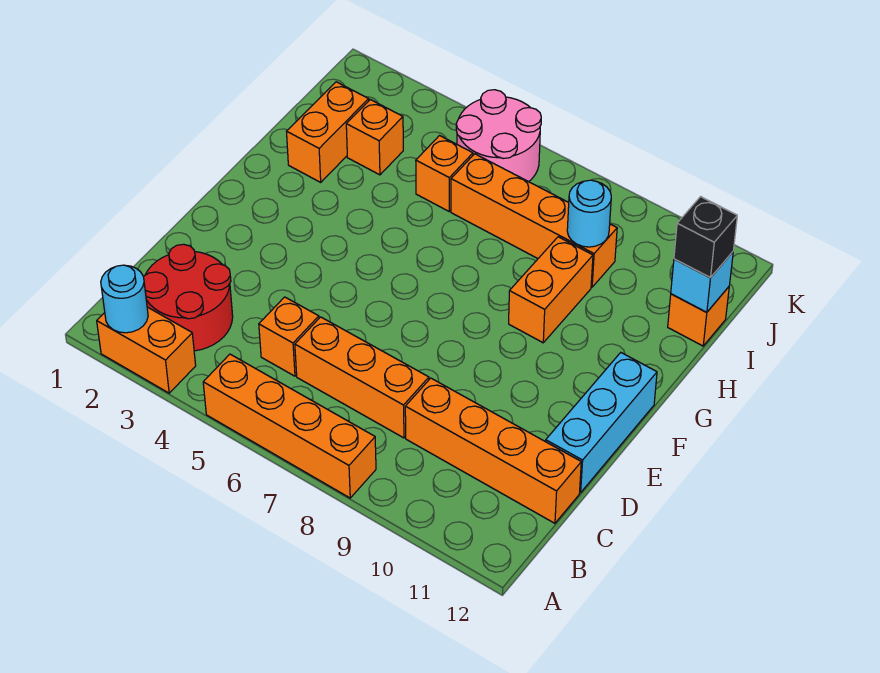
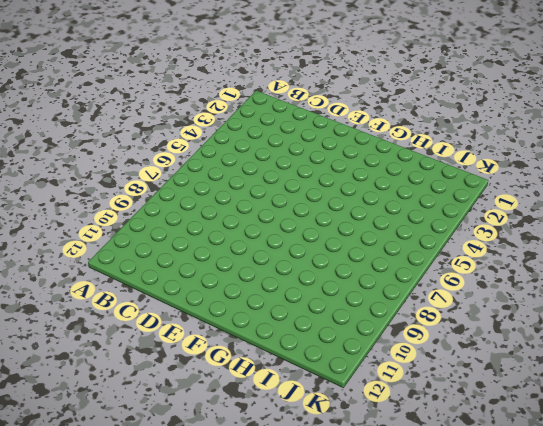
none -> orange brick A2:A3 level 1
none -> orange brick A5:A8 level 1
none -> red round brick B2:C3 level 1

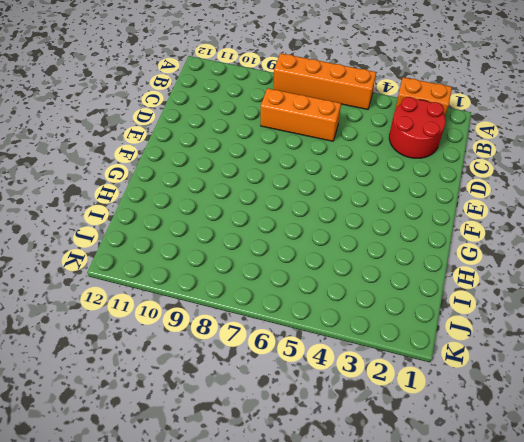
none -> orange brick C5 level 1
none -> orange brick C9:C12 level 1
none -> cyan brick D12:F12 level 1

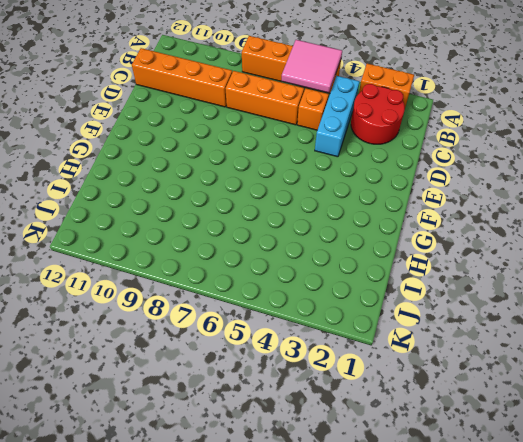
pink tile A5:B6 level 2 -> none
cyan brick B4:D4 level 1 -> cyan brick D12:F12 level 1
none -> orange brick G9:H9 level 1
none -> orange brick H2:I2 level 1
none -> orange brick I3 level 1

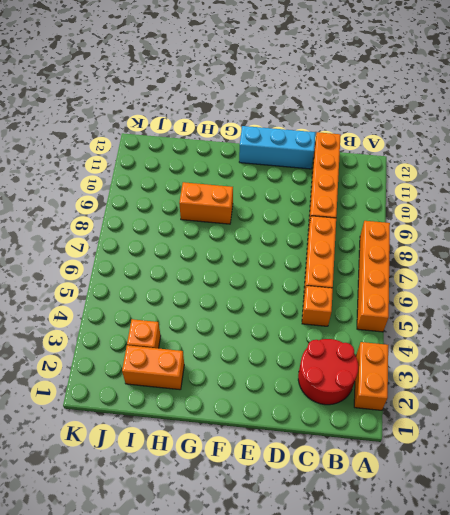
none -> orange brick I5 level 1
none -> orange brick I6:I9 level 1
none -> orange brick I12 level 1

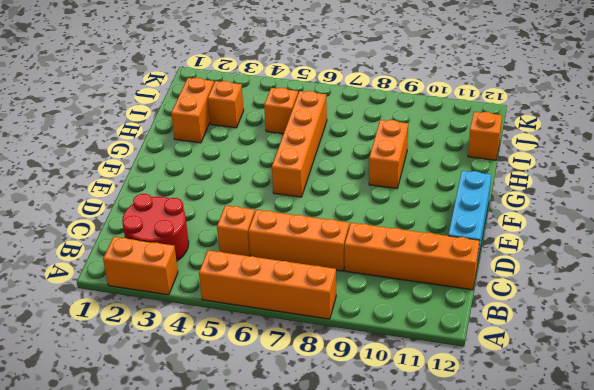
orange brick F6:I6 level 1 -> orange brick I6:I9 level 1
none -> pink round brick J5:K6 level 1
none -> cyan round brick A2 level 2
none -> cyan round brick I9 level 2

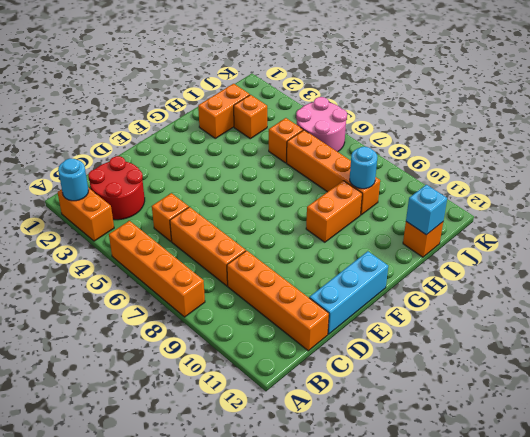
none -> black brick I12 level 3

